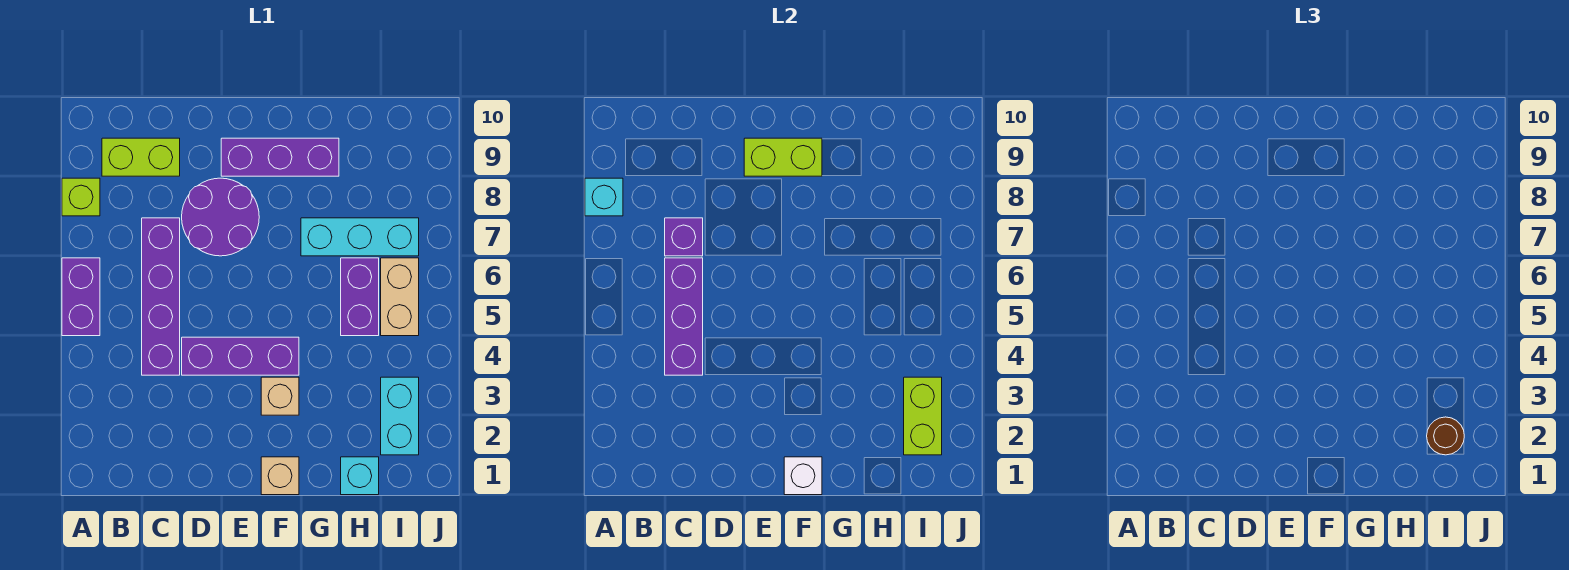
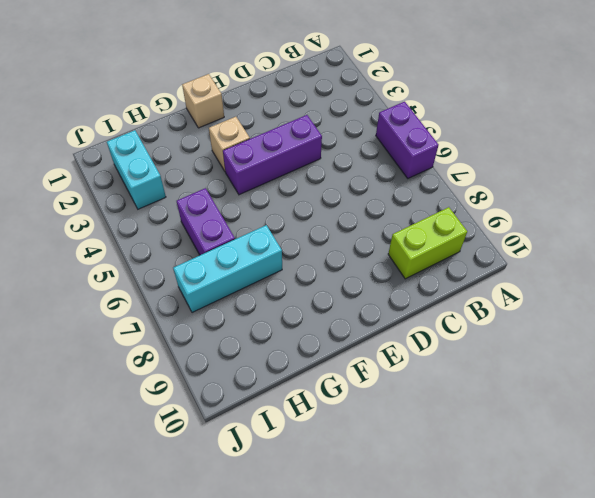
none -> lime brick A8 level 1
none -> purple brick C4:C7 level 1
none -> purple round brick D7:E8 level 1

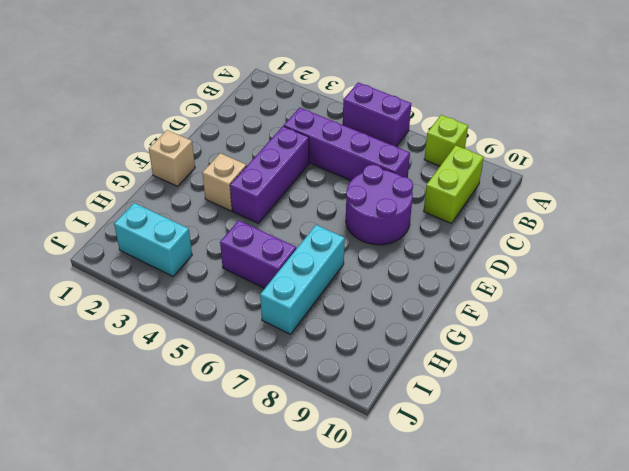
none -> purple brick E9:G9 level 1
none -> cyan brick H1 level 1
none -> tan brick I5:I6 level 1

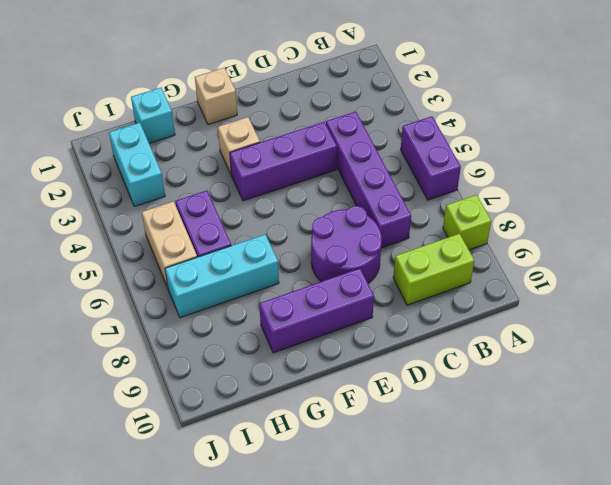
none -> cyan brick A8 level 2
none -> purple brick C4:C6 level 2
none -> purple brick C7 level 2

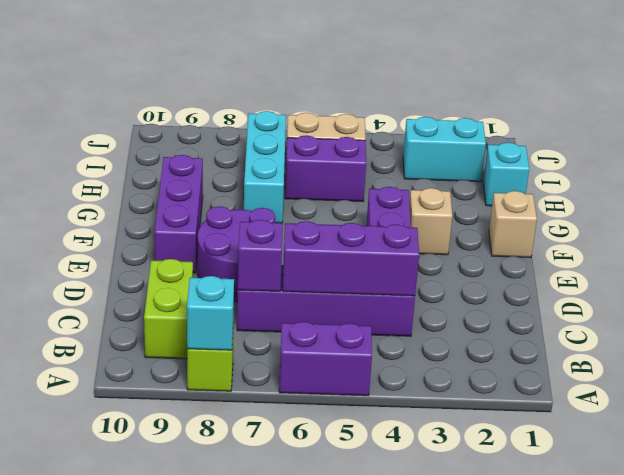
none -> lime brick E9:F9 level 2
none -> white brick F1 level 2
none -> lime brick I2:I3 level 2

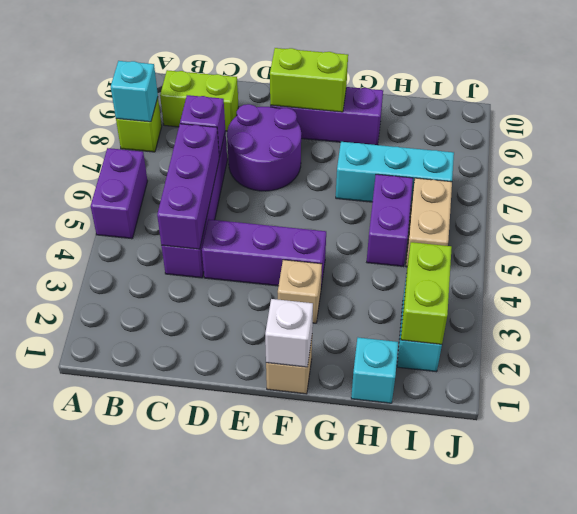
none -> brown round brick I2 level 3

